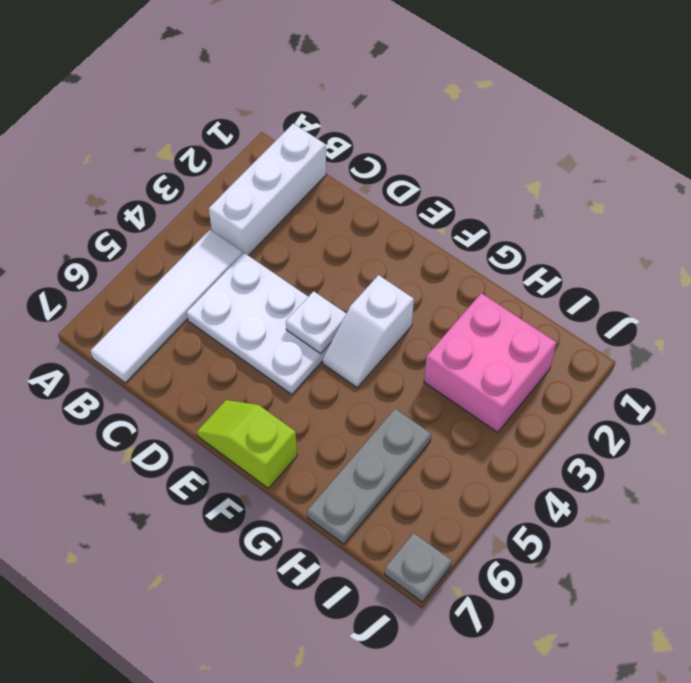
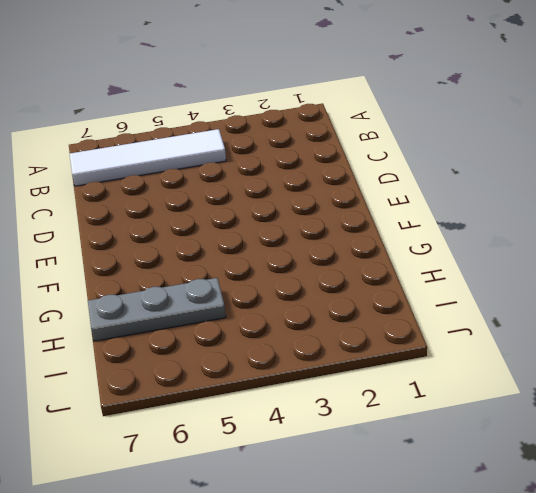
none -> white brick B1:B3 level 1
none -> white plate C4:E5 level 1

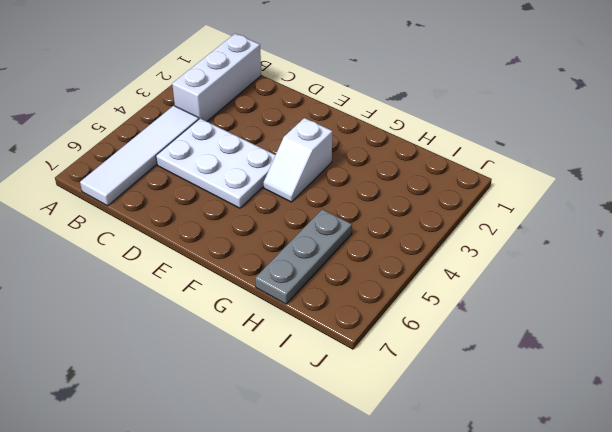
none -> lime slope E7:F7 level 1 top F
none -> pink brick H2:I3 level 1

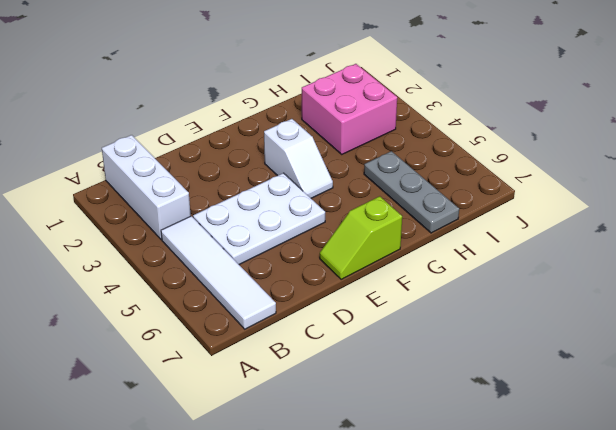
none -> grey plate J7 level 1
none -> white plate E4 level 2

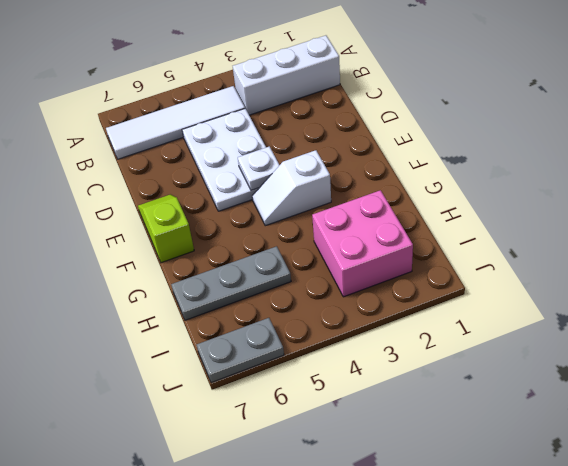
grey plate J6:J7 level 1 -> grey plate J7 level 1

